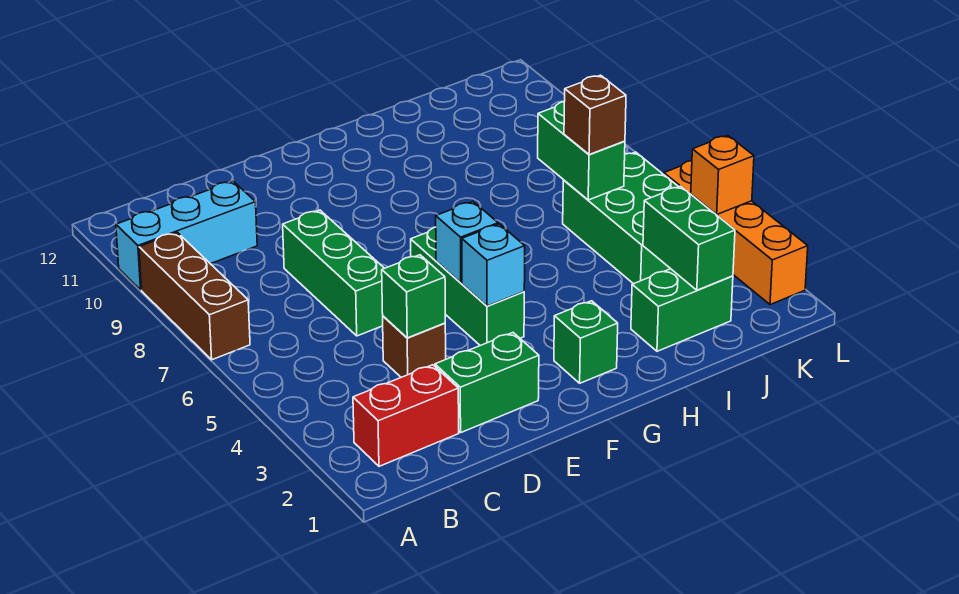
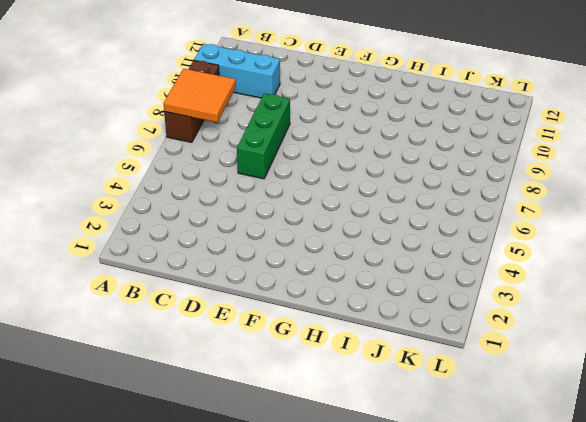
orange tile A7:B8 level 2 -> none
none -> red brick B2:C2 level 1
none -> green brick D2:E2 level 1
none -> brown brick D4 level 1

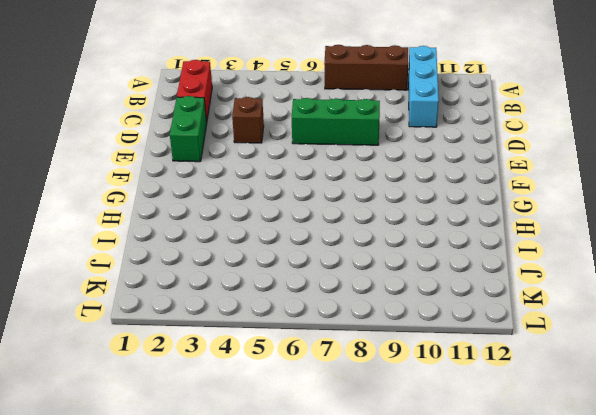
none -> green brick F4:F6 level 1
none -> green brick G2 level 1
none -> green brick I2:J2 level 1

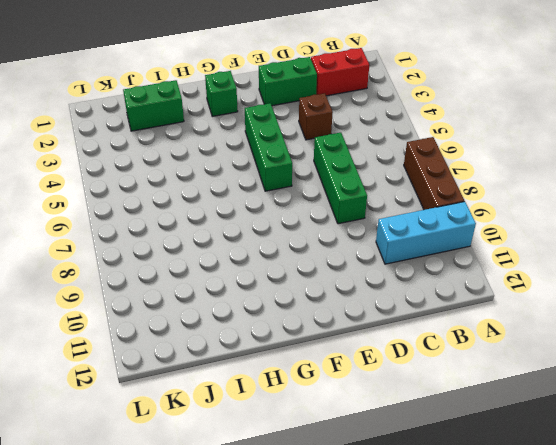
none -> green brick J4:K6 level 1
none -> orange brick L2:L5 level 1
none -> green brick D4 level 2

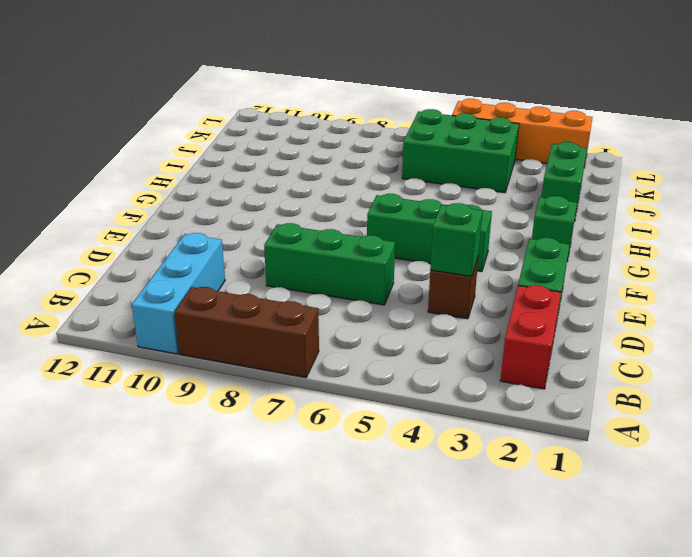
none -> cyan brick F4 level 2
none -> cyan brick F5 level 2
none -> green brick J2:J3 level 2

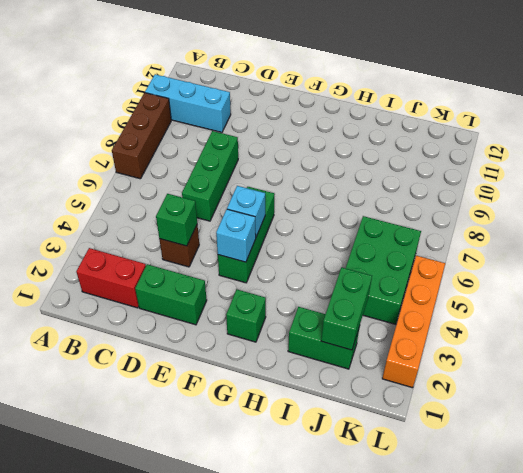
none -> green brick J6:J7 level 2
none -> orange brick L4 level 2
none -> brown brick J6 level 3

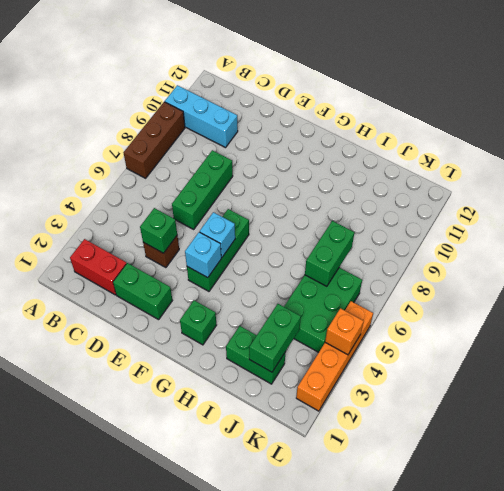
none -> brown brick J6 level 3

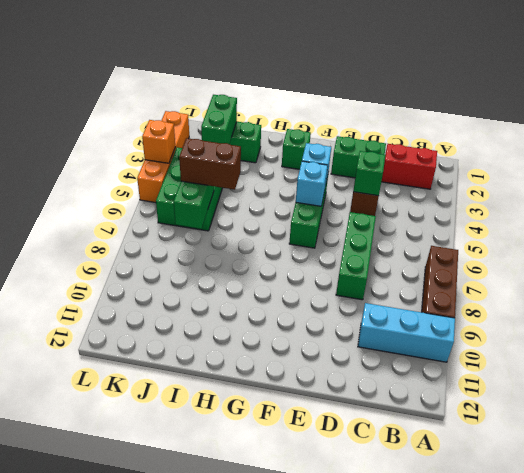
brown brick I6:J6 level 3 -> brown brick J6 level 3

